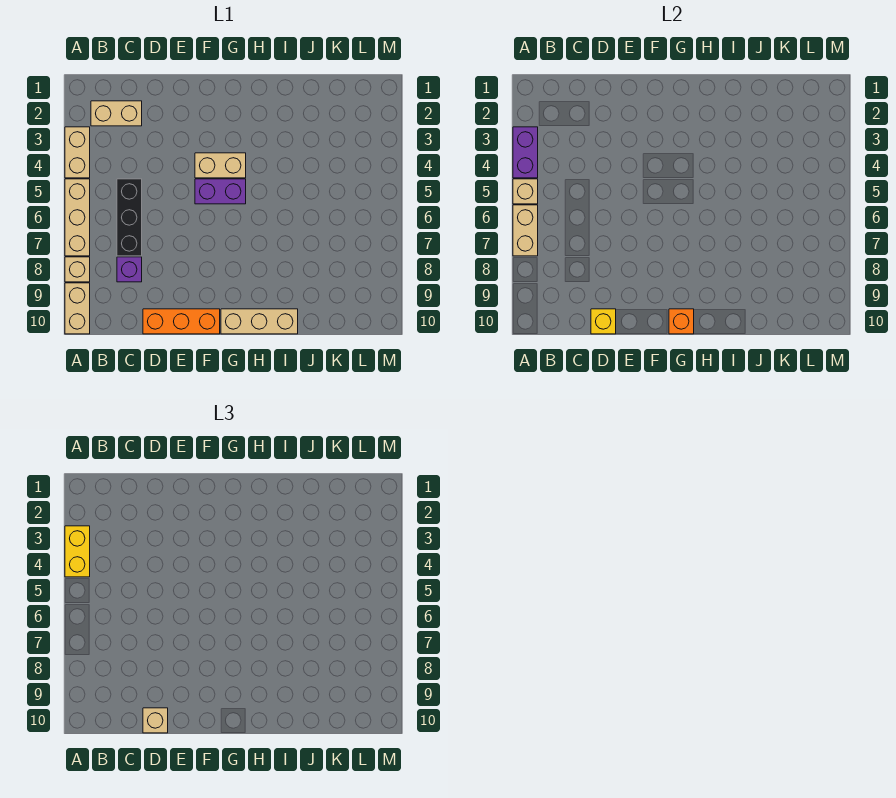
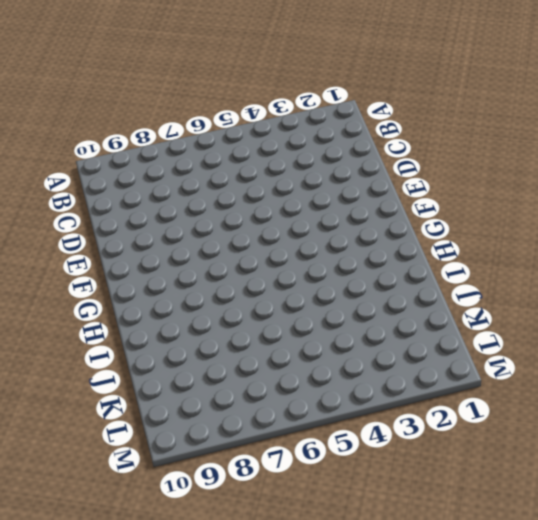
none -> tan brick A3:A4 level 1
none -> tan brick A5:A7 level 1
none -> tan brick A8 level 1

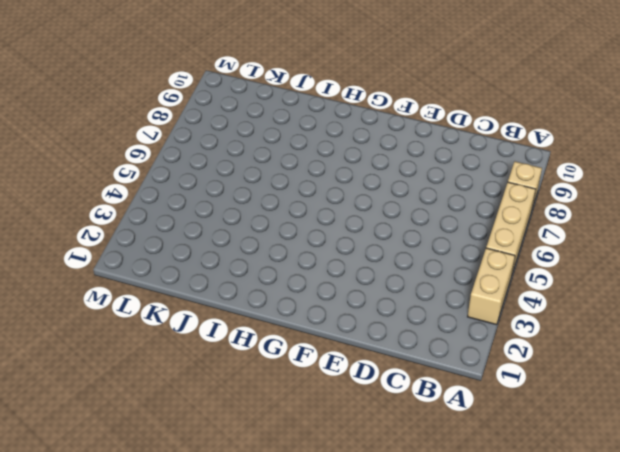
none -> tan brick A9:A10 level 1
none -> tan brick B2:C2 level 1
none -> black brick C5:C7 level 1

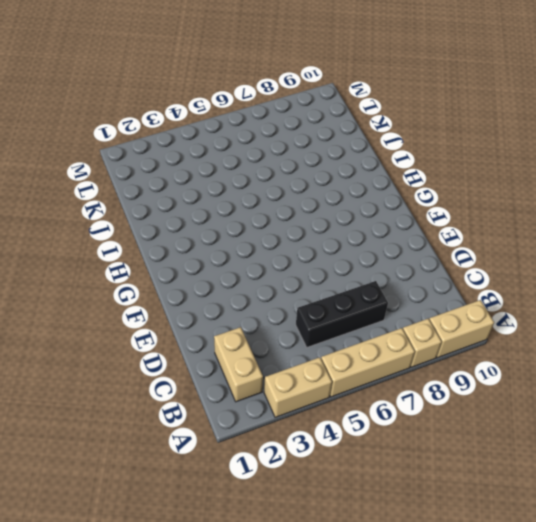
none -> purple brick C8 level 1
none -> orange brick D10:F10 level 1
none -> tan brick F4:G4 level 1

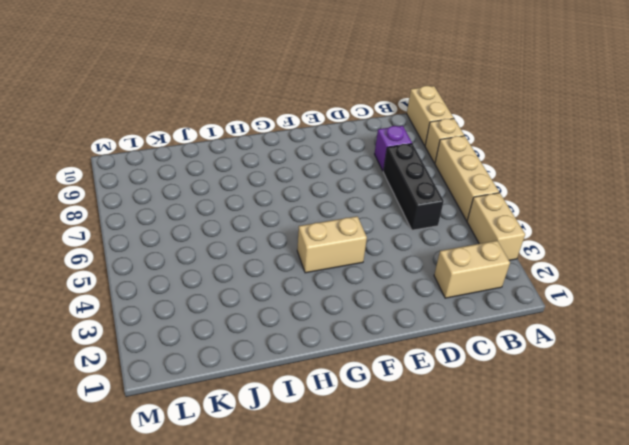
none -> orange brick D10:F10 level 1
none -> purple brick F5:G5 level 1
none -> tan brick G10:I10 level 1

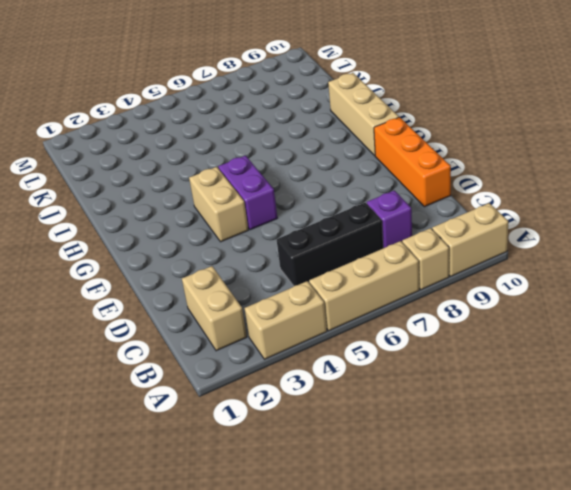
none -> purple brick A3:A4 level 2
none -> tan brick A5 level 2
none -> tan brick A6:A7 level 2

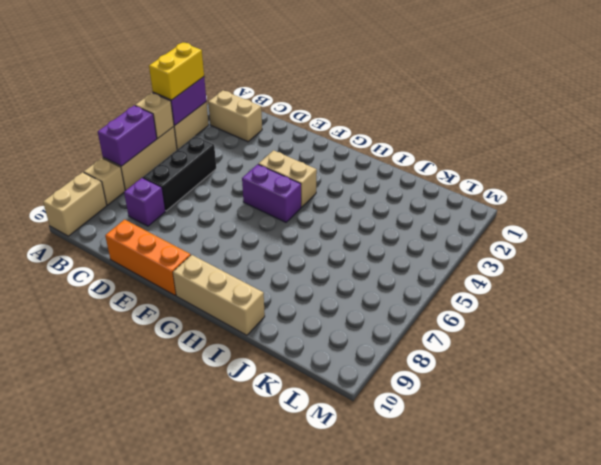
purple brick A6:A7 level 2 -> tan brick A6:A7 level 2
none -> yellow brick D10 level 2
none -> orange brick G10 level 2
none -> tan brick D10 level 3

